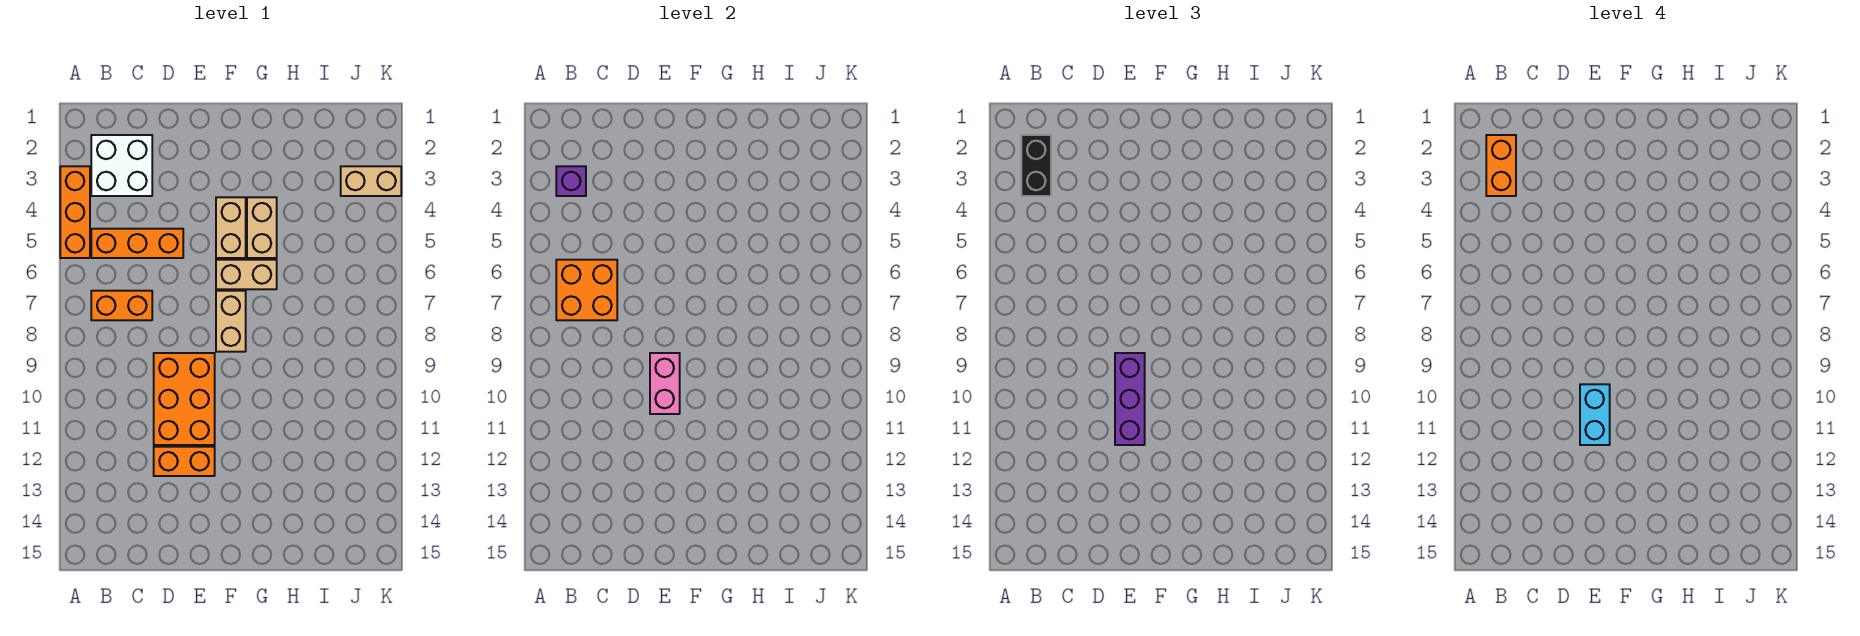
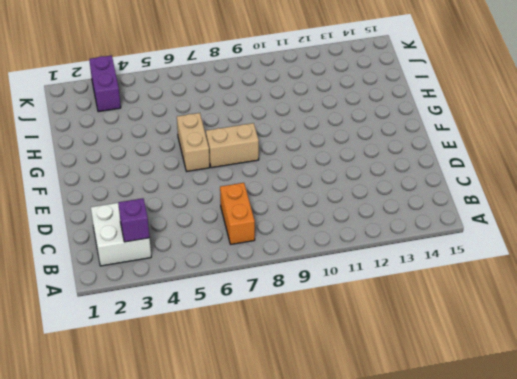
purple brick J3:K3 level 1 -> tan brick J3:K3 level 1
none -> orange brick A3:A5 level 1
none -> orange brick B5:D5 level 1
none -> orange brick D9:E11 level 1

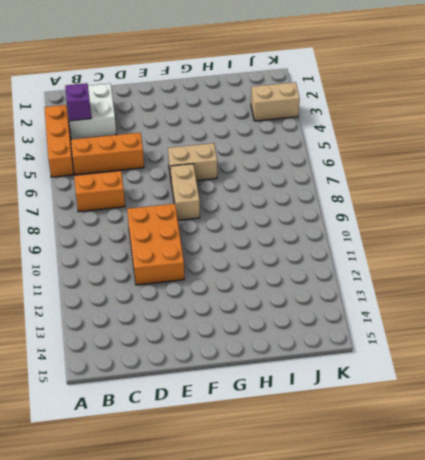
none -> orange brick D12:E12 level 1
none -> tan brick F4:F5 level 1
none -> tan brick G4:G5 level 1

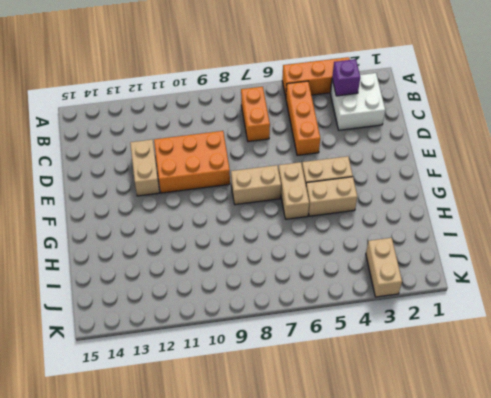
tan brick D12:E12 level 1 -> orange brick D12:E12 level 1
none -> orange brick B6:C7 level 2
none -> pink brick E9:E10 level 2
none -> black brick B2:B3 level 3

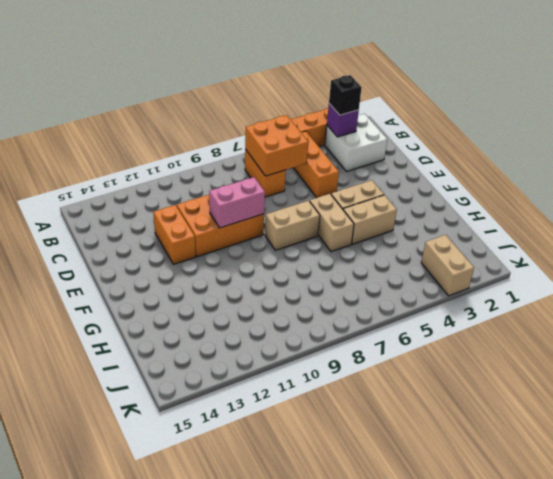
black brick B3 level 3 -> black brick B2:B3 level 3
none -> purple brick E9:E11 level 3
none -> orange brick B2:B3 level 4
none -> cyan brick E10:E11 level 4

